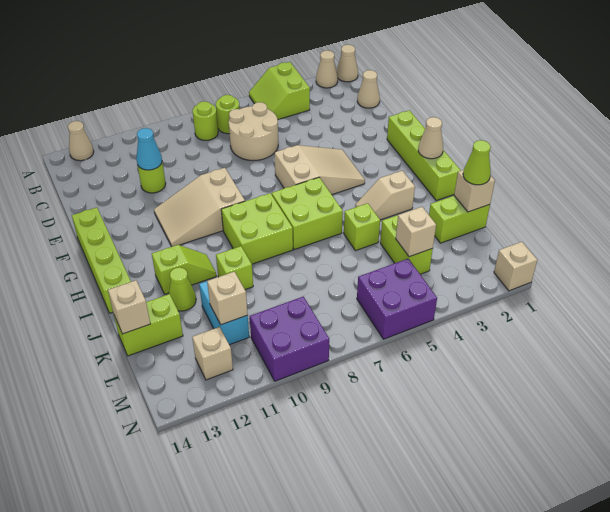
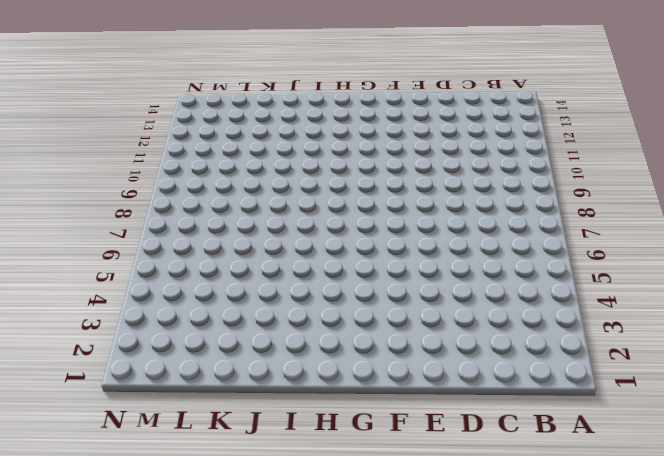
none -> tan cone A1 level 1
none -> tan cone A2 level 1
none -> lime slope A4:B5 level 1 top 4
none -> tan cone A13 level 1

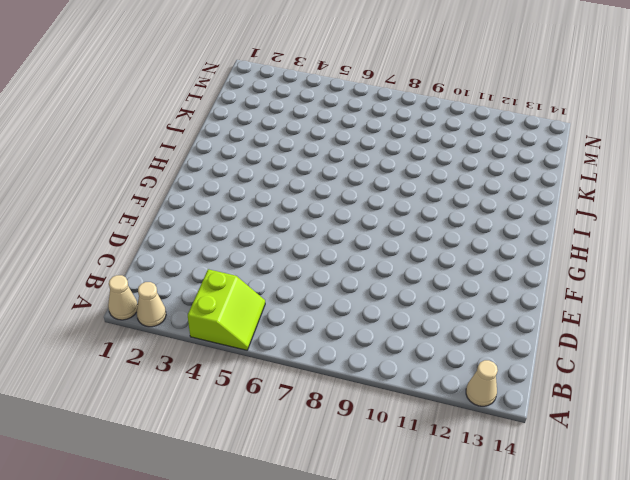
none -> lime round brick B7 level 1
none -> lime round brick B8 level 1
none -> tan cone C1 level 1
none -> tan round brick C6:D7 level 1

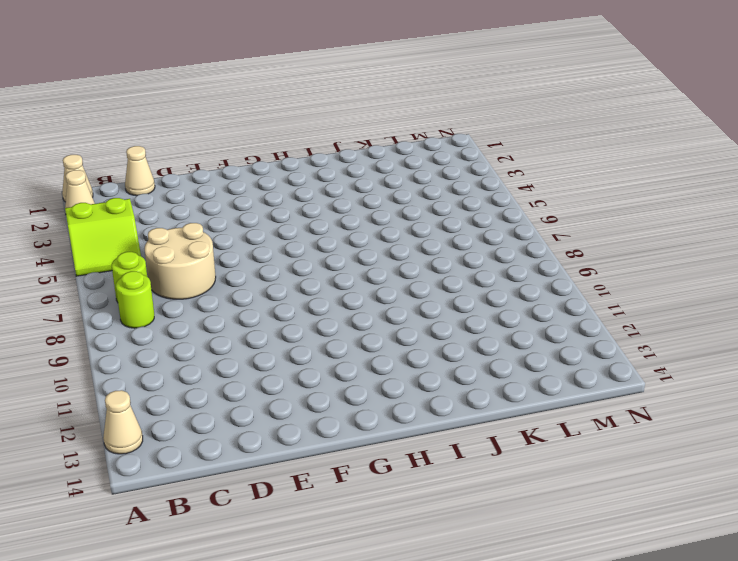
none -> lime round brick D11 level 1
none -> lime brick F1:I1 level 1
none -> tan slope F4:G6 level 1 top 6
none -> tan slope F9:G11 level 1 top 9

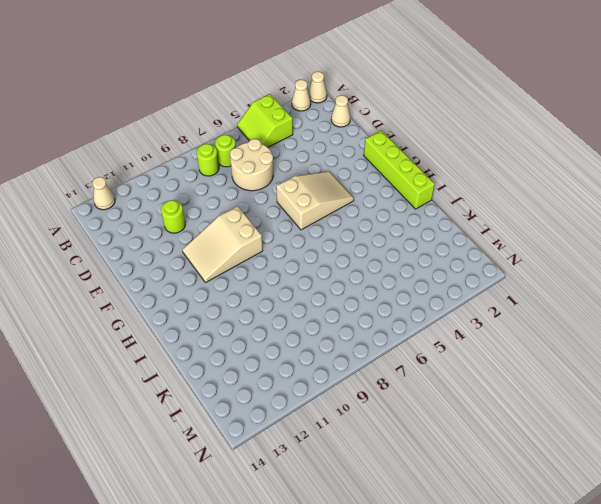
none -> lime brick F14:I14 level 1
none -> lime brick H6:I7 level 1
none -> lime brick H8:I9 level 1
none -> tan slope I3:I4 level 1 top 3

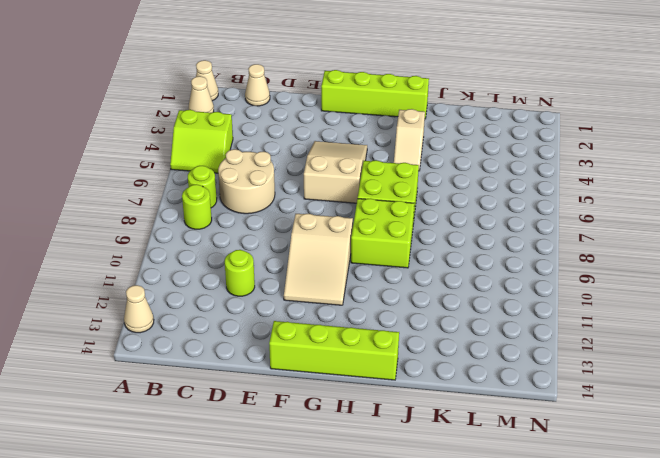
none -> lime slope I11:I12 level 1 top 12
none -> lime brick J5 level 1
none -> lime brick J10 level 1
none -> lime cone J12 level 1

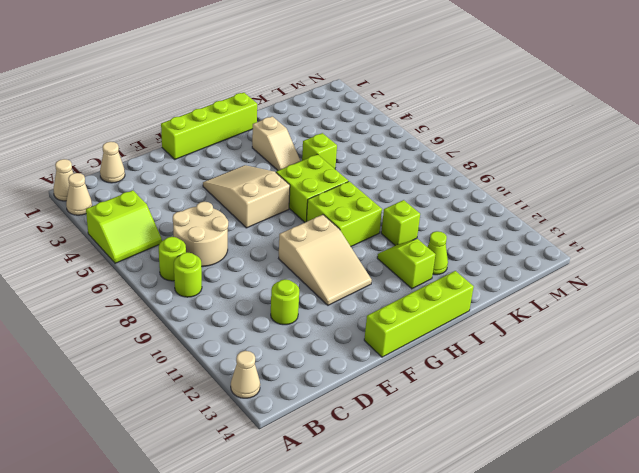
none -> lime brick K1:K2 level 1
none -> lime brick K4:L4 level 1
none -> cyan brick K11:L11 level 1
none -> lime brick K13:K14 level 1

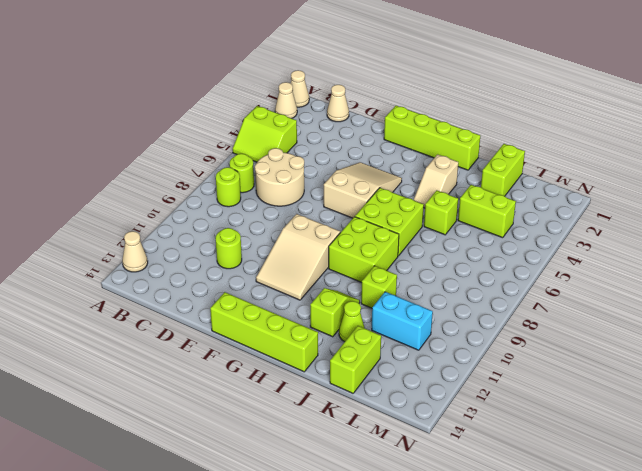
none -> purple brick M5:N6 level 1
none -> purple brick M9:N10 level 1
none -> tan brick M12 level 1
none -> tan brick N1 level 1

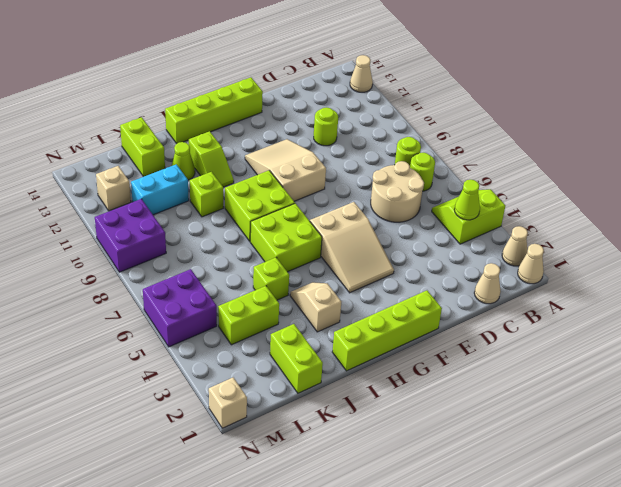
lime cone B4 level 2 -> lime cone K1 level 3
none -> cyan cone D11 level 2
none -> tan cone H1 level 2
none -> tan brick K1 level 2
none -> tan brick K14 level 2

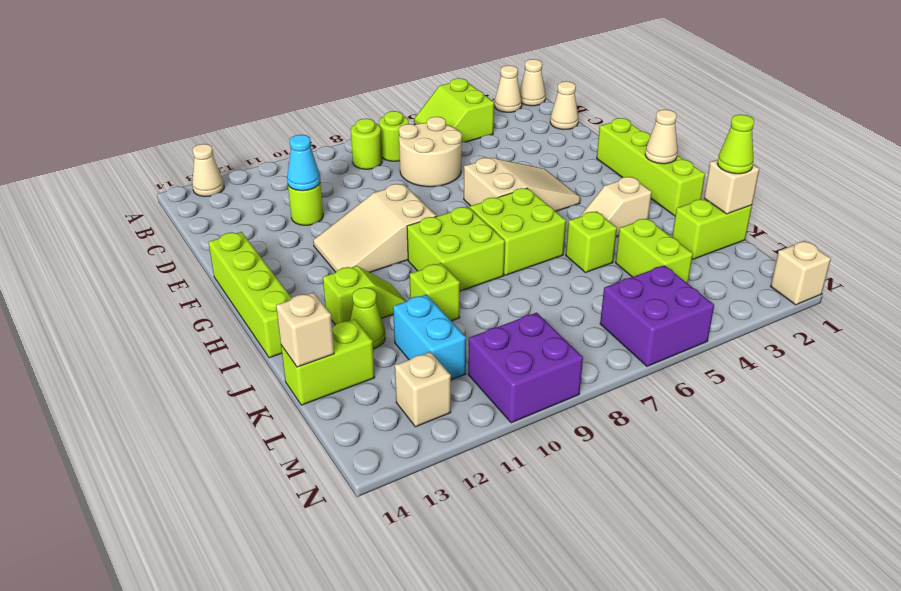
none -> tan brick L4 level 2
none -> tan brick L11 level 2

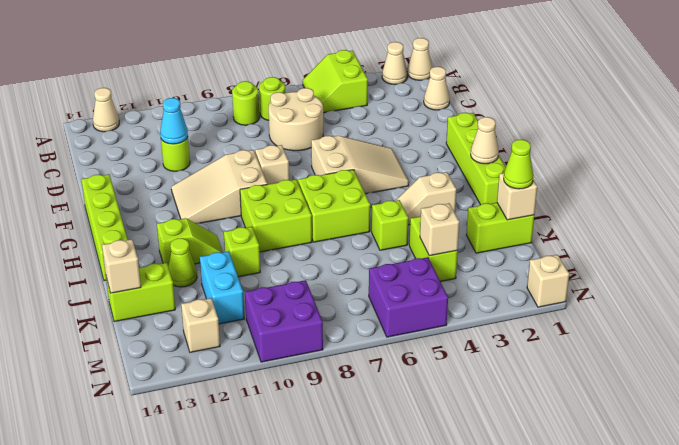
tan brick F8 level 1 -> tan brick L11 level 2

